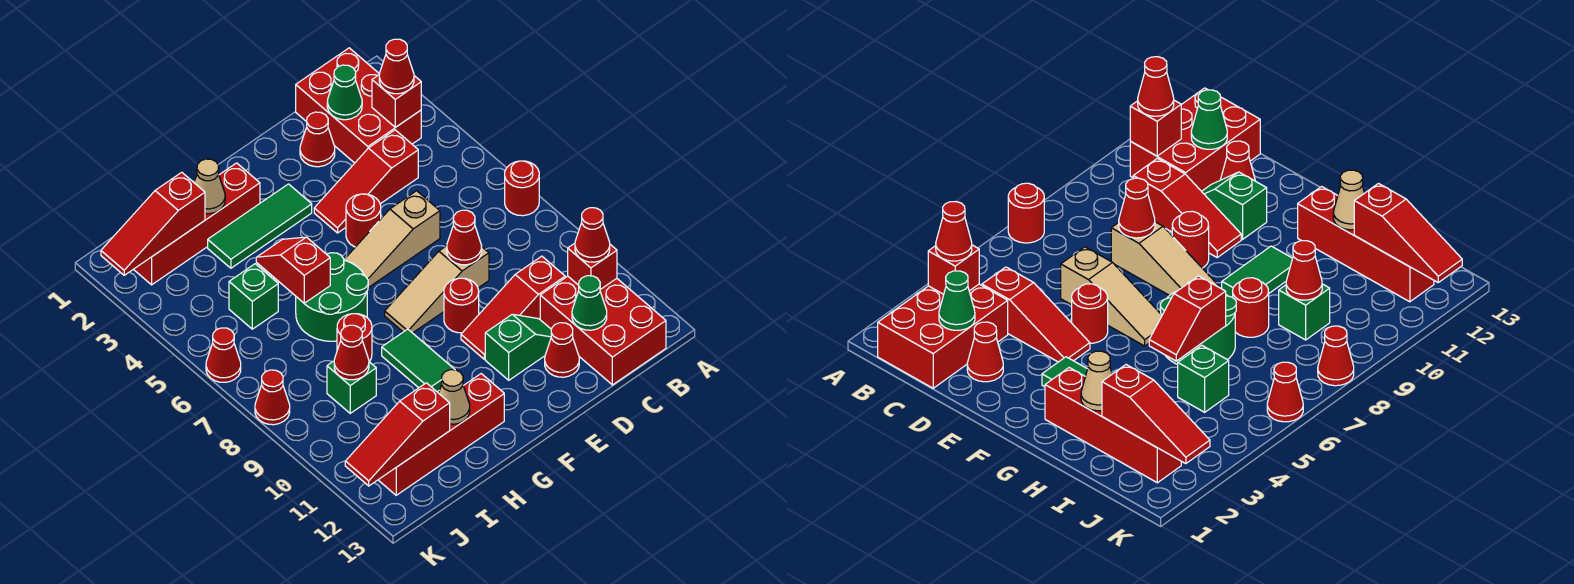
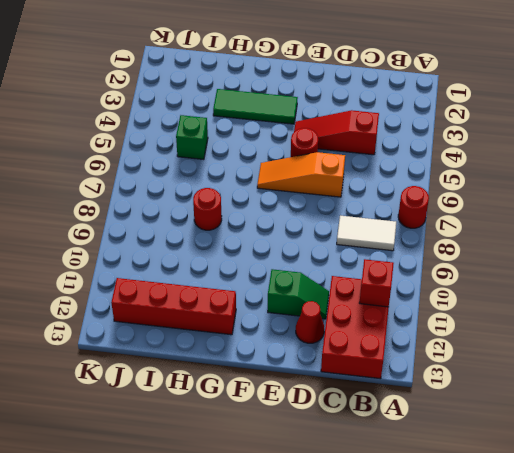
white tile B8:C8 level 1 -> none
orange slope D6:F6 level 1 top D -> tan slope D6:F6 level 1 top D
none -> red brick B1:C3 level 1
none -> red slope C10:E10 level 1 top C
none -> red cone D2 level 1
none -> tan slope D8:F8 level 1 top D

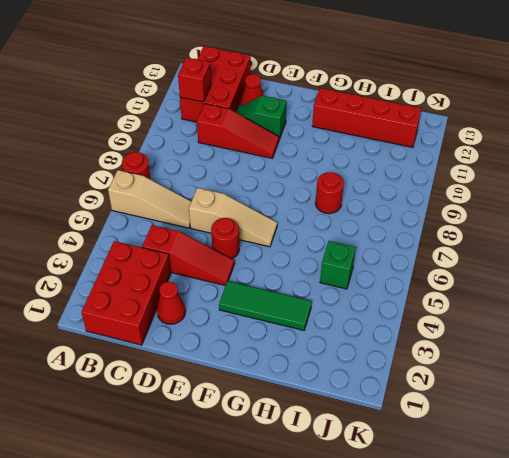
tan slope A6:C6 level 1 top A -> tan slope D8:F8 level 1 top D
none -> red round brick E9 level 1
none -> red brick G2:J2 level 1
none -> green round brick G6:H7 level 1
none -> green tile G9:G10 level 1

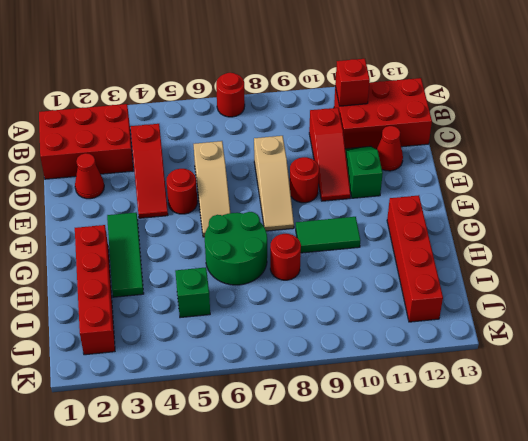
none -> green brick I9 level 1
none -> red cone K6 level 1
none -> red cone K8 level 1
none -> red brick B3 level 2

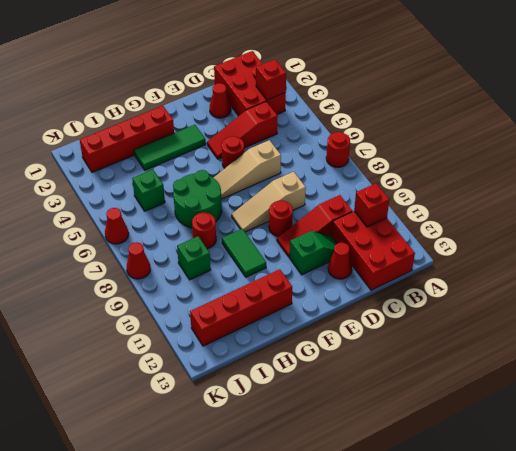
none -> green cone C2 level 2
none -> green cone C12 level 2
none -> red cone D8 level 2
none -> tan cone H2 level 2

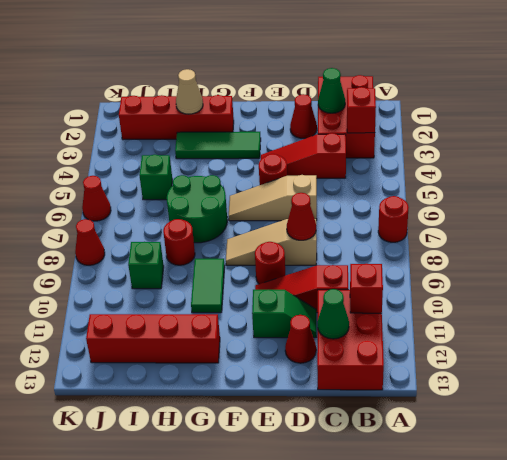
none -> red slope H5:H6 level 2 top 6
none -> tan cone H12 level 2
none -> red slope I2:K2 level 2 top I
none -> red cone I9 level 2

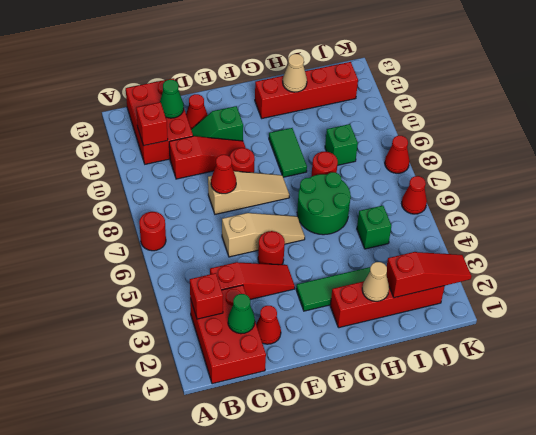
none -> red slope H5:H6 level 2 top 6
none -> red cone I9 level 2
none -> red slope I12:K12 level 2 top I
none -> red cone B3 level 3

